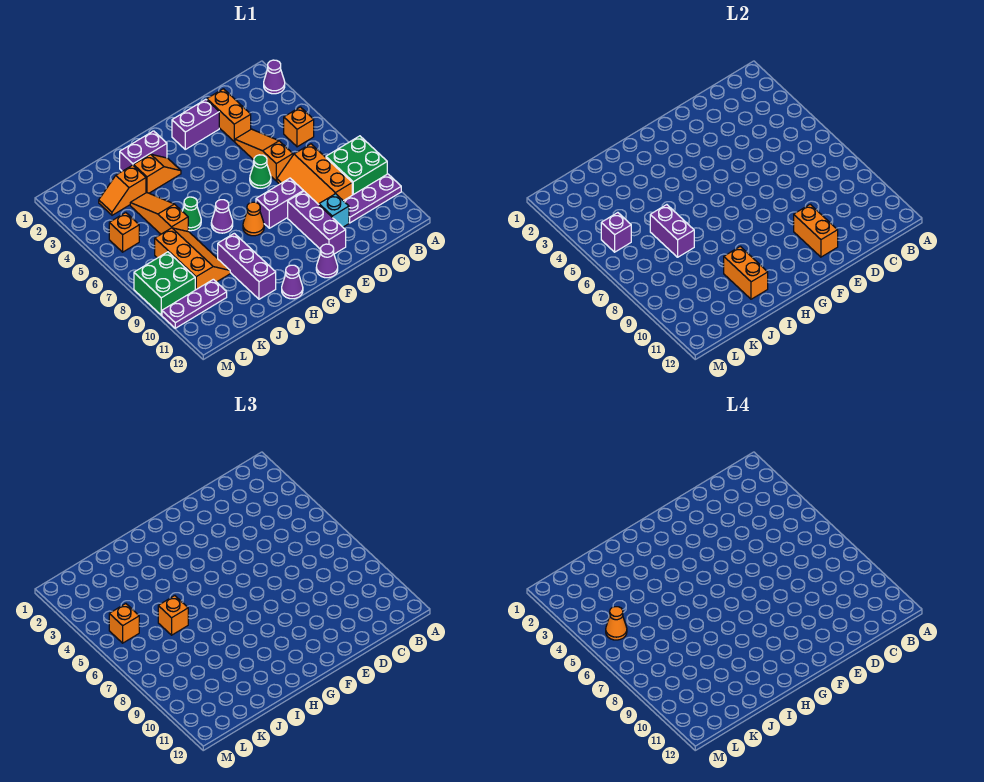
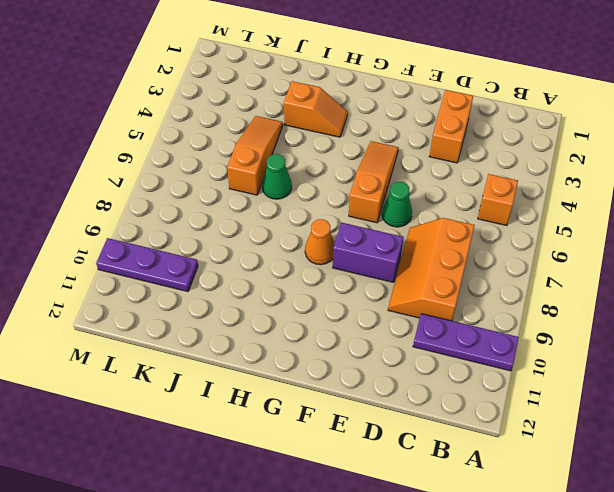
orange slope F4:F6 level 1 top 6 -> orange slope D4:D6 level 1 top 6
none -> purple cone A2 level 1
none -> green brick A8:B9 level 1
none -> cyan brick D10 level 1
none -> purple brick E2:F2 level 1

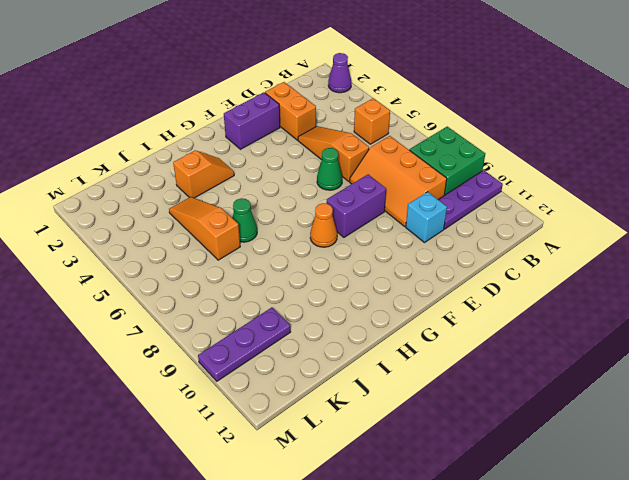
none -> purple brick E9:E11 level 1
none -> purple cone F12 level 1
none -> purple brick H2:I2 level 1
none -> purple cone H7 level 1

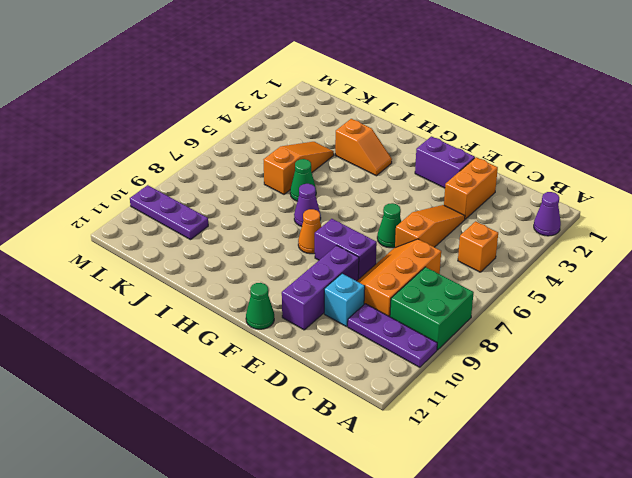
green cone F12 level 1 -> purple cone F12 level 1
none -> purple brick H2:I2 level 1
none -> purple cone H12 level 1
none -> purple brick I9:I11 level 1
none -> orange slope J3:K3 level 1 top J

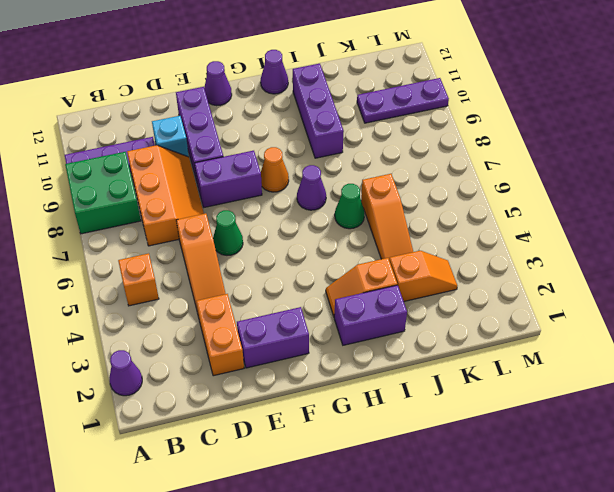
none -> orange slope J7:K9 level 1 top K
none -> orange brick L5 level 1
none -> green brick L8:M9 level 1
none -> orange brick E10:E11 level 2

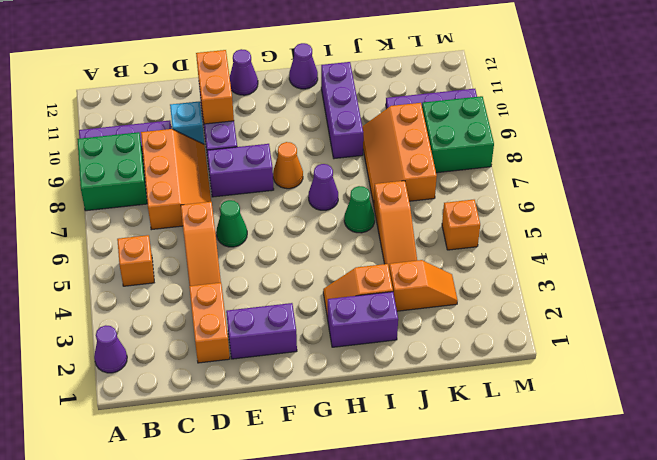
none -> orange brick I10:I11 level 2
none -> purple brick J6:J7 level 2
none -> purple brick L5 level 2
none -> orange brick J6 level 3

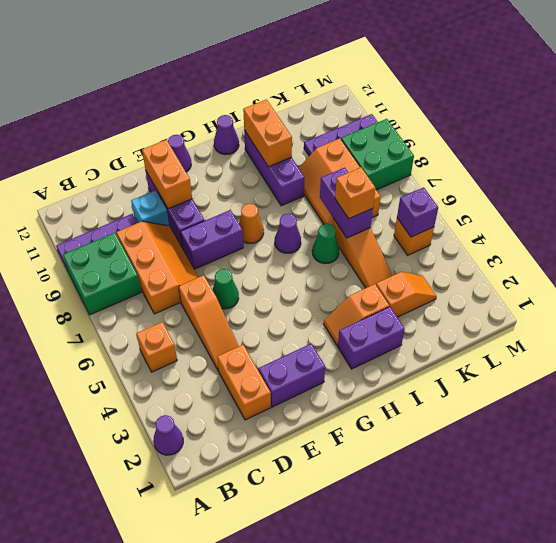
none -> orange brick L5 level 3
none -> orange cone L5 level 4

